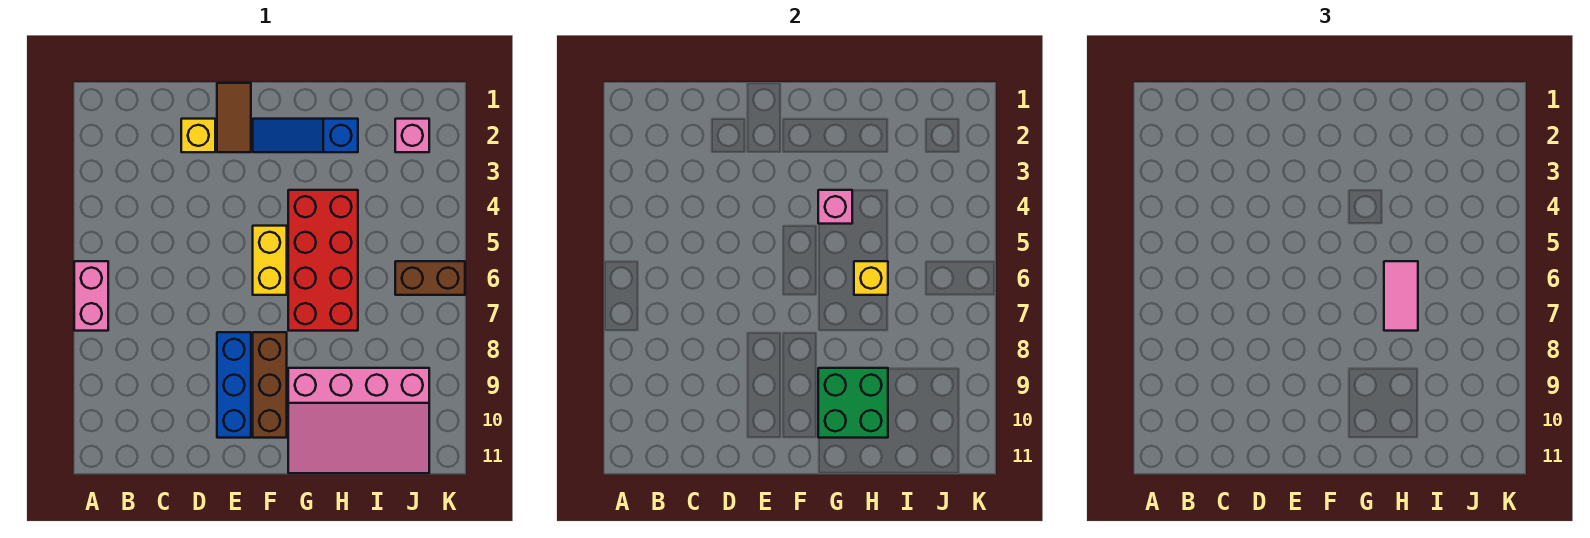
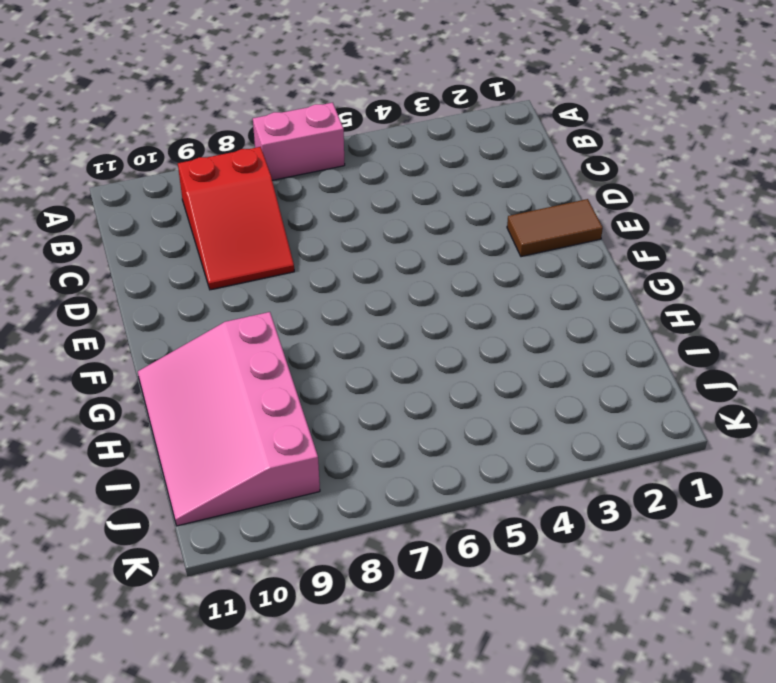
red slope B8:D9 level 1 top B -> none
none -> yellow brick D2 level 1
none -> blue brick E8:E10 level 1
none -> blue slope F2:H2 level 1 top H

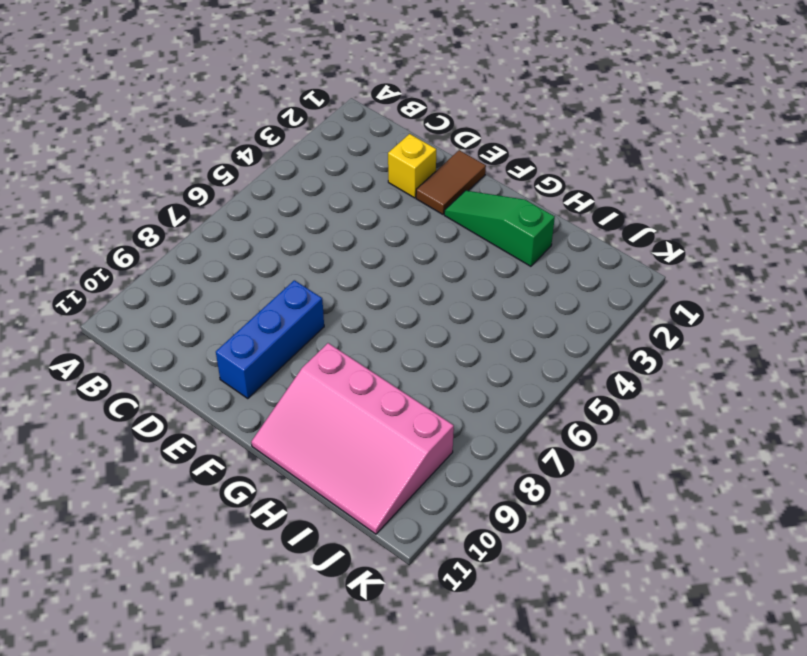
green slope F2:H2 level 1 top H -> blue slope F2:H2 level 1 top H
none -> pink brick A6:A7 level 1
none -> yellow brick F5:F6 level 1
none -> brown brick F8:F10 level 1

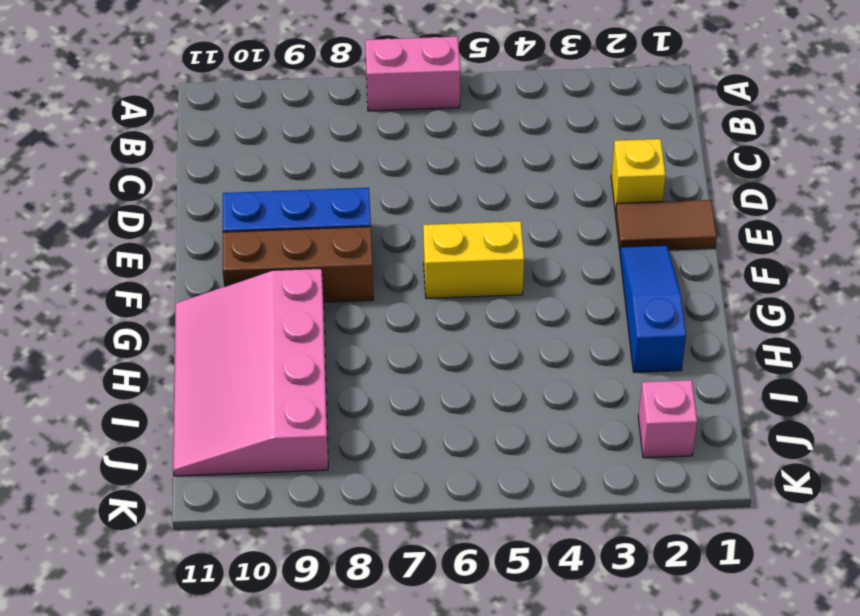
none -> red brick G4:H7 level 1
none -> brown brick J6:K6 level 1
none -> pink brick G4 level 2

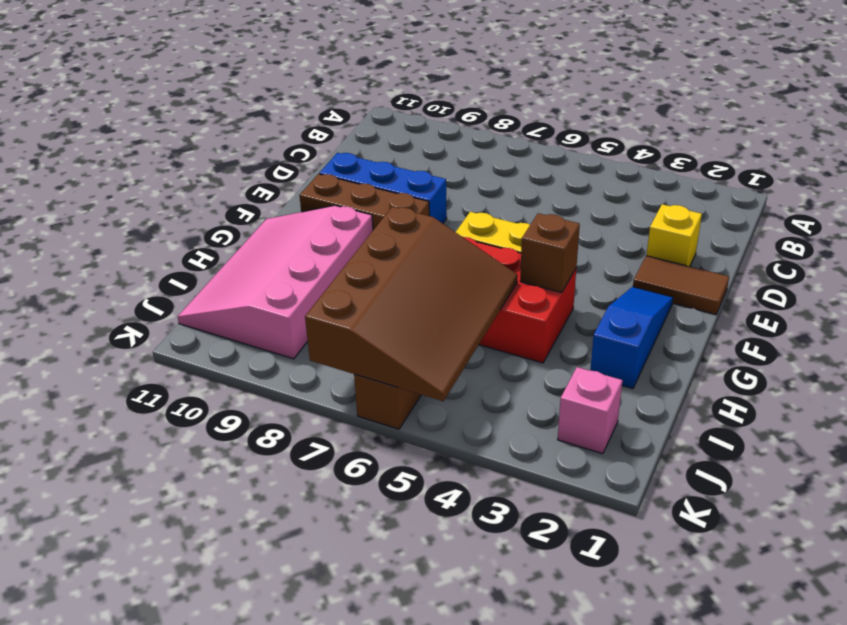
brown brick G4 level 2 -> pink brick G4 level 2
brown slope H5:K7 level 2 top 7 -> yellow brick H6 level 2
none -> pink brick A6:A7 level 1
none -> green brick G9:H10 level 2
none -> pink tile H6:H7 level 3

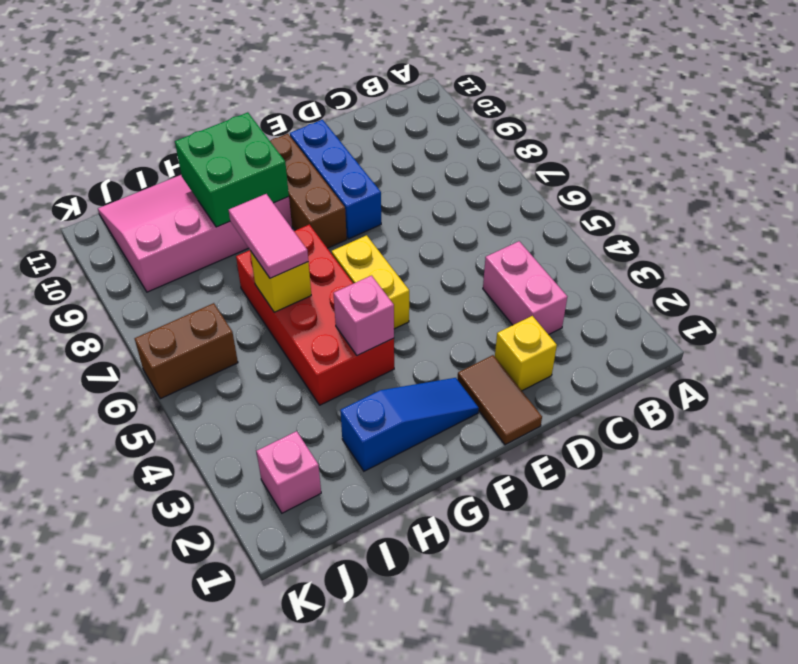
pink brick C3:C4 level 1 -> pink brick A6:A7 level 1

